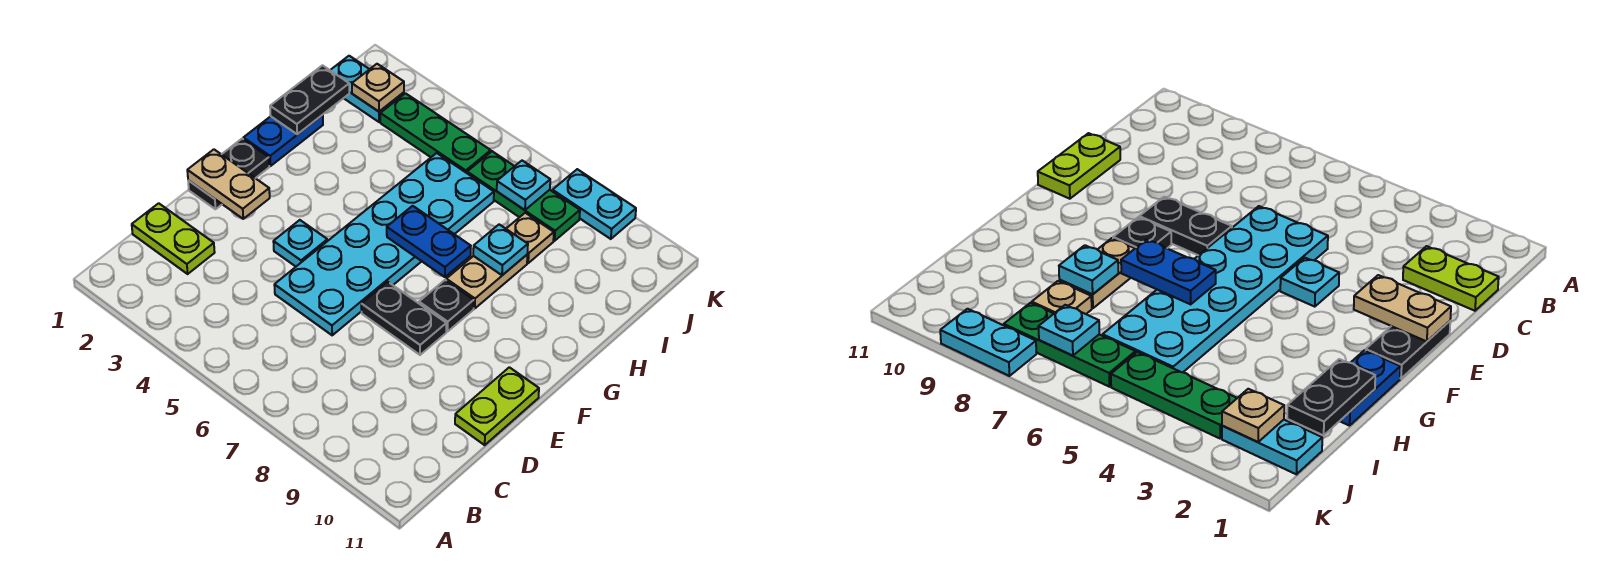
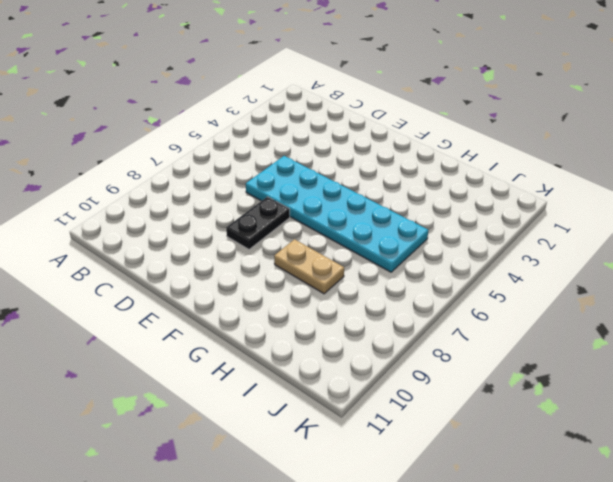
none -> lime plate C1:C2 level 1
none -> lime plate D11:E11 level 1
none -> black plate E1:F1 level 1

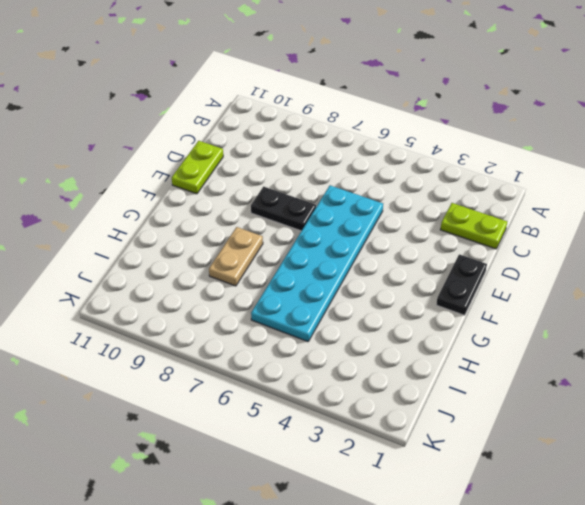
none -> cyan plate E4 level 1
none -> black plate F8 level 1
none -> blue plate G1:H1 level 1

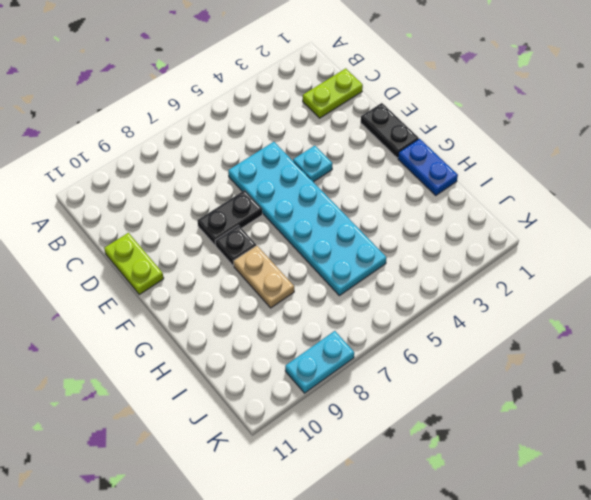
none -> tan plate I8 level 1
none -> cyan plate J1:J2 level 1
none -> green plate J3:J5 level 1

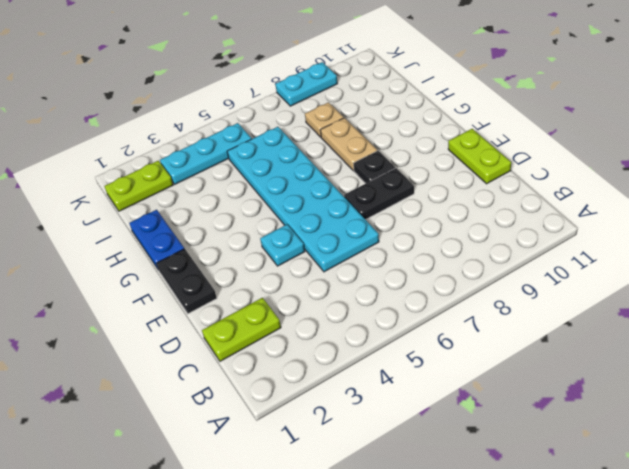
lime plate J1:J2 level 1 -> cyan plate J1:J2 level 1
cyan plate J3:J5 level 1 -> green plate J3:J5 level 1
none -> green plate J6:J8 level 1
none -> tan plate E1:E2 level 2
none -> blue plate G6:G7 level 2

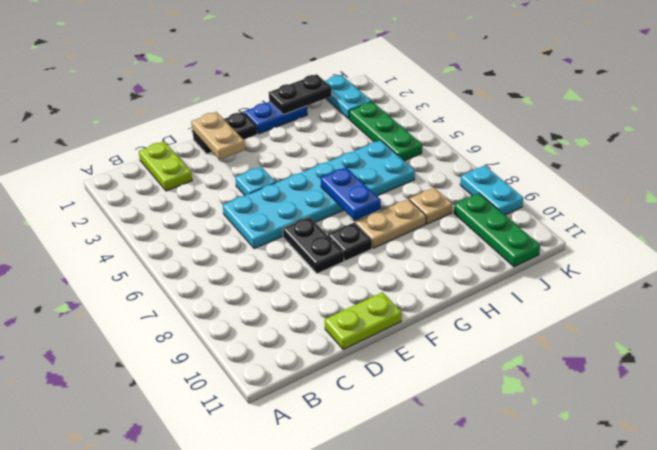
green plate J9:J11 level 1 -> green plate J6:J8 level 1
none -> cyan plate H8 level 2
none -> tan plate J2 level 2
none -> cyan plate J7 level 2

